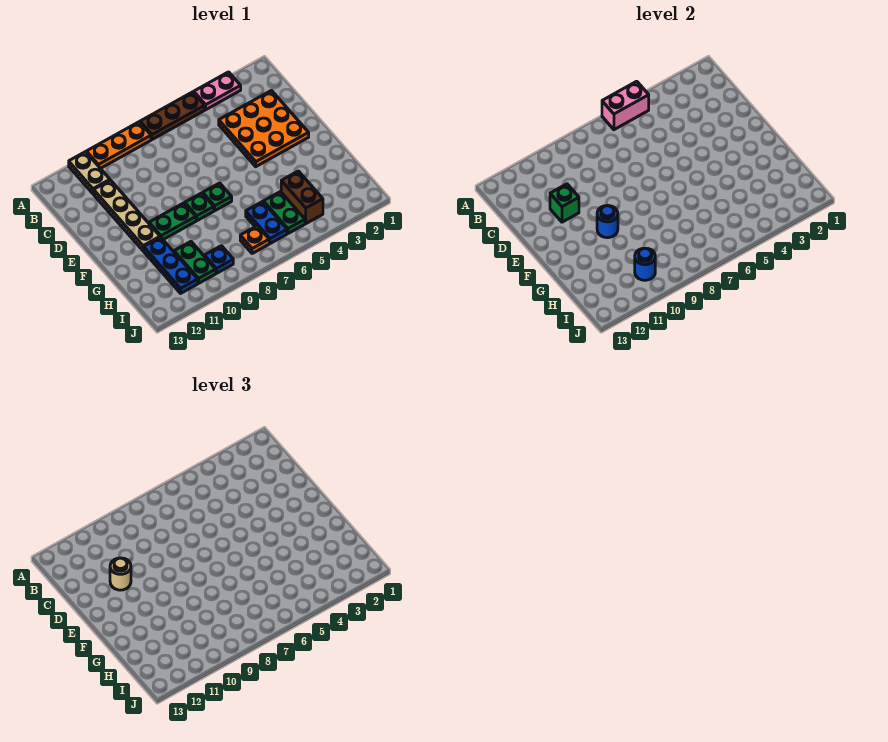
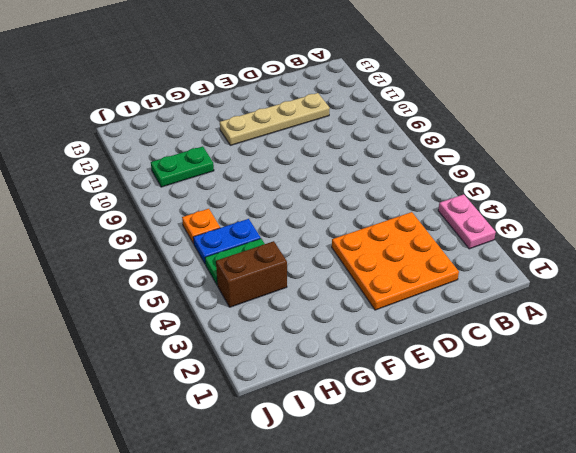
none -> brown plate A5:A7 level 1
none -> orange plate A8:A10 level 1
none -> tan plate A11:B11 level 1

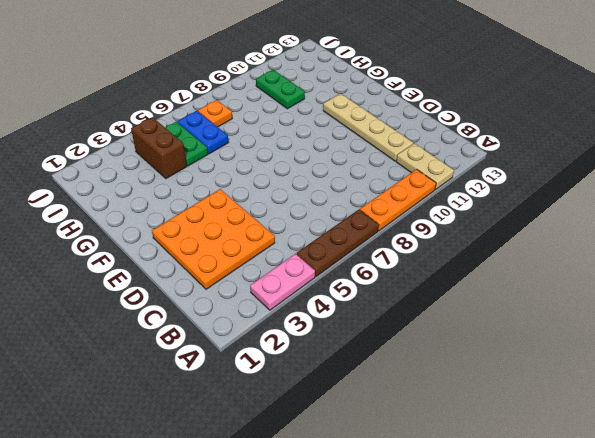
none -> green plate F7 level 1
none -> green plate F8 level 1
none -> green plate F9:F10 level 1

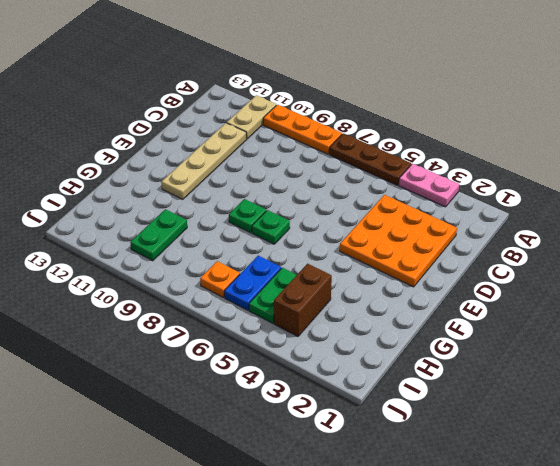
none -> green plate F9:F10 level 1
none -> blue plate G11:I11 level 1
none -> blue plate I9 level 1

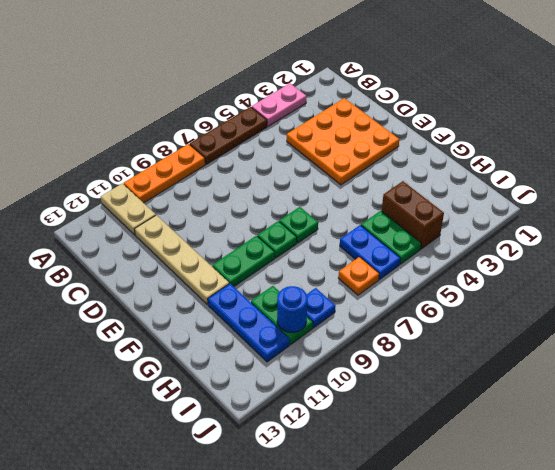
none -> pink brick A5:A6 level 2
none -> green brick D11 level 2
none -> blue round brick F10 level 2

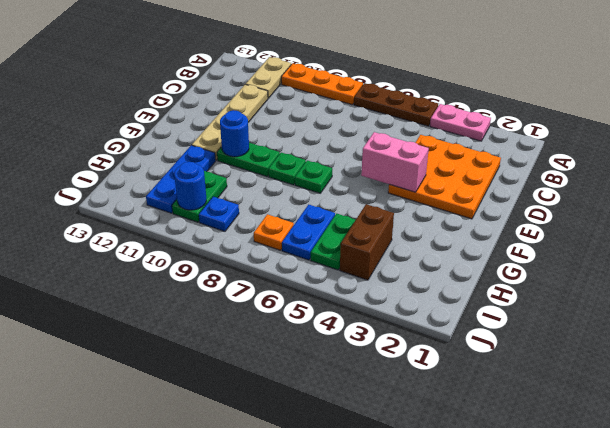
pink brick E4:E5 level 2 -> pink brick A5:A6 level 2
none -> green brick D11 level 2
none -> tan round brick D11 level 3

